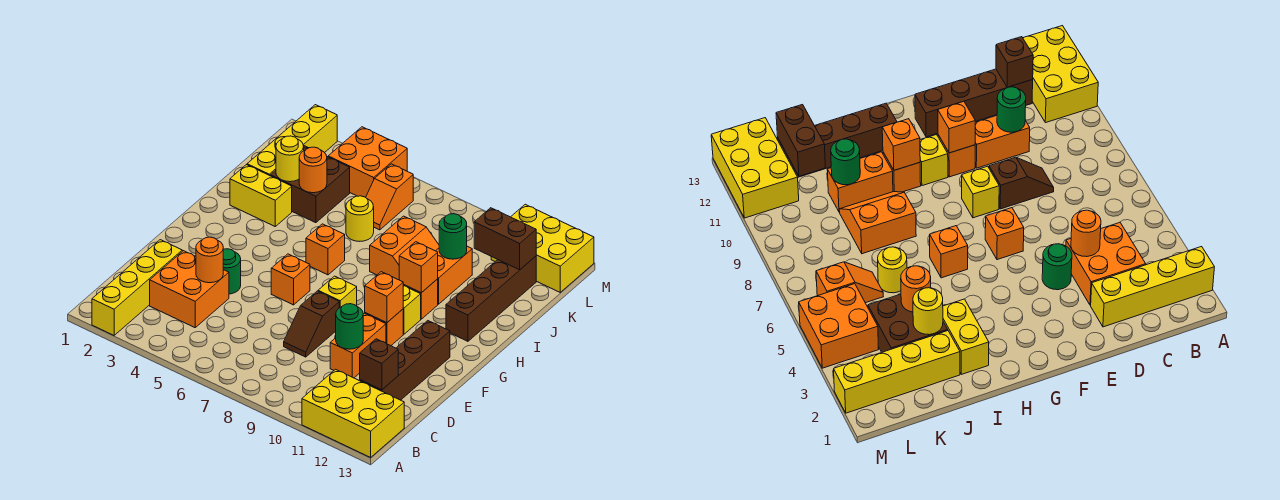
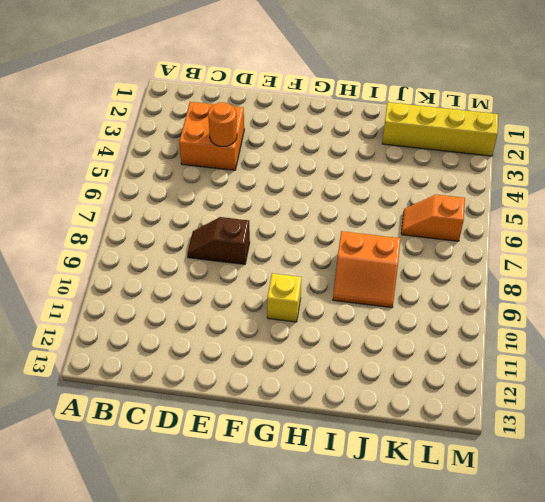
none -> yellow brick A2:D2 level 1
none -> yellow brick A11:B13 level 1
none -> brown brick C12:F12 level 1
none -> orange brick D10:E10 level 1

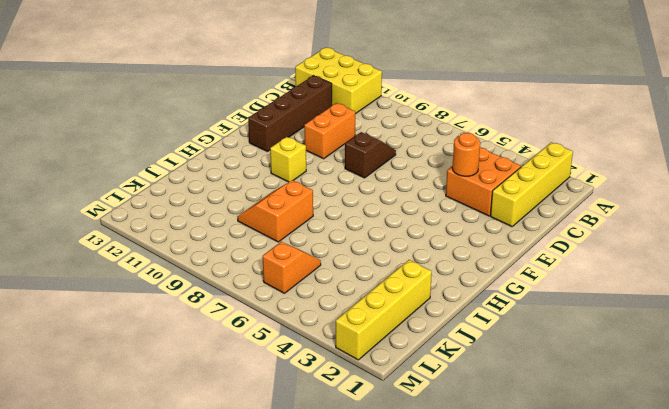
none -> green round brick E4 level 1
none -> orange brick F6 level 1
none -> yellow brick F8 level 1
none -> orange brick F10 level 1

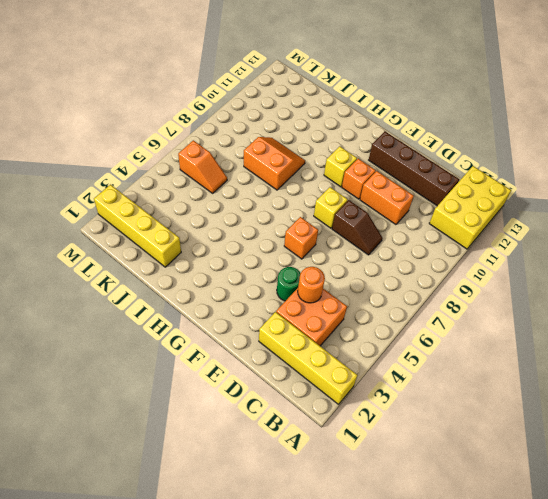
none -> orange brick H6 level 1
none -> orange brick H10 level 1
none -> brown brick H12:K12 level 1
none -> yellow brick I2:I3 level 1

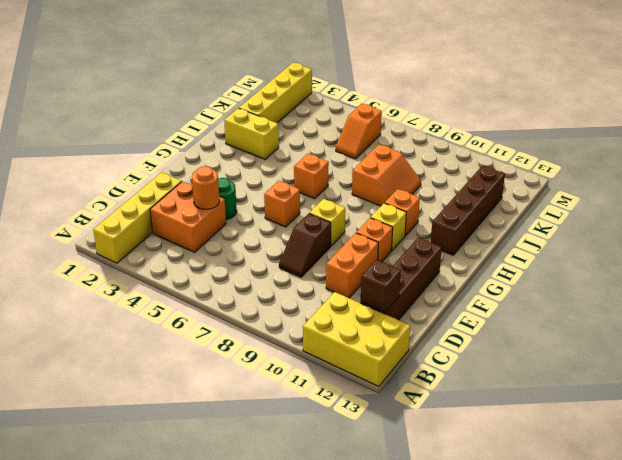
none -> orange brick I10:J10 level 1
none -> brown brick J3:K4 level 1
none -> yellow round brick J6 level 1
none -> orange brick L4:M5 level 1

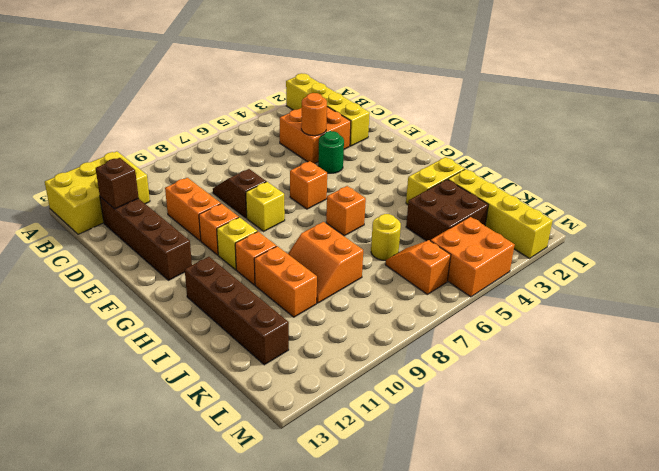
none -> yellow brick L11:M13 level 1
none -> green round brick D10 level 2
none -> orange brick F10 level 2
none -> orange brick H10 level 2

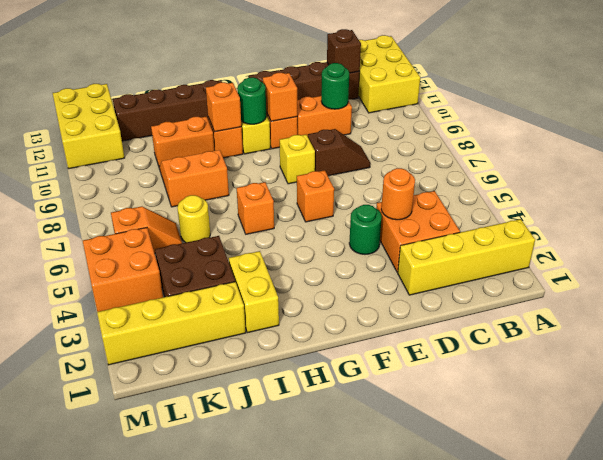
green round brick G10 level 2 -> green round brick J10 level 2
none -> yellow round brick J3 level 2
none -> orange round brick J4 level 2
none -> brown brick K11:K12 level 2

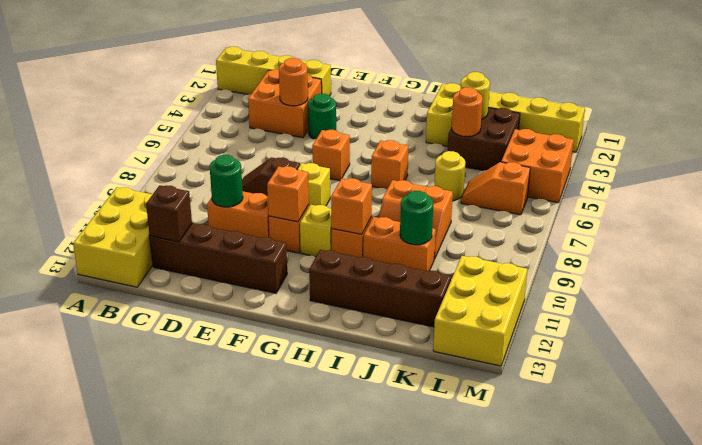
none -> brown brick K11:K12 level 2

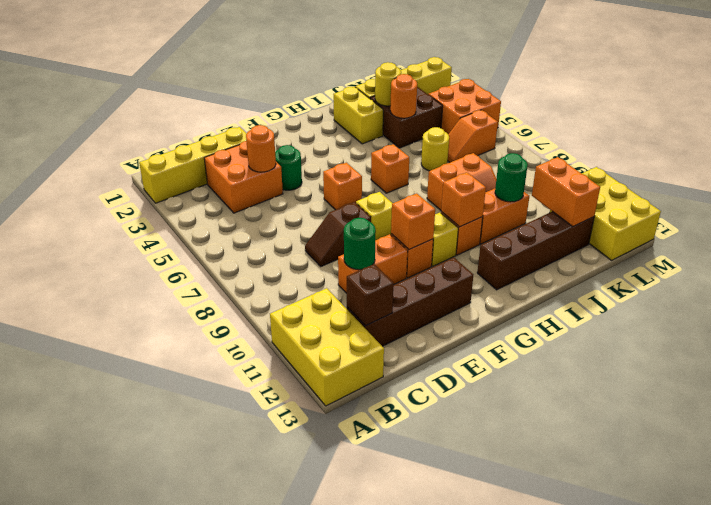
orange brick K11:K12 level 2 -> brown brick K11:K12 level 2

